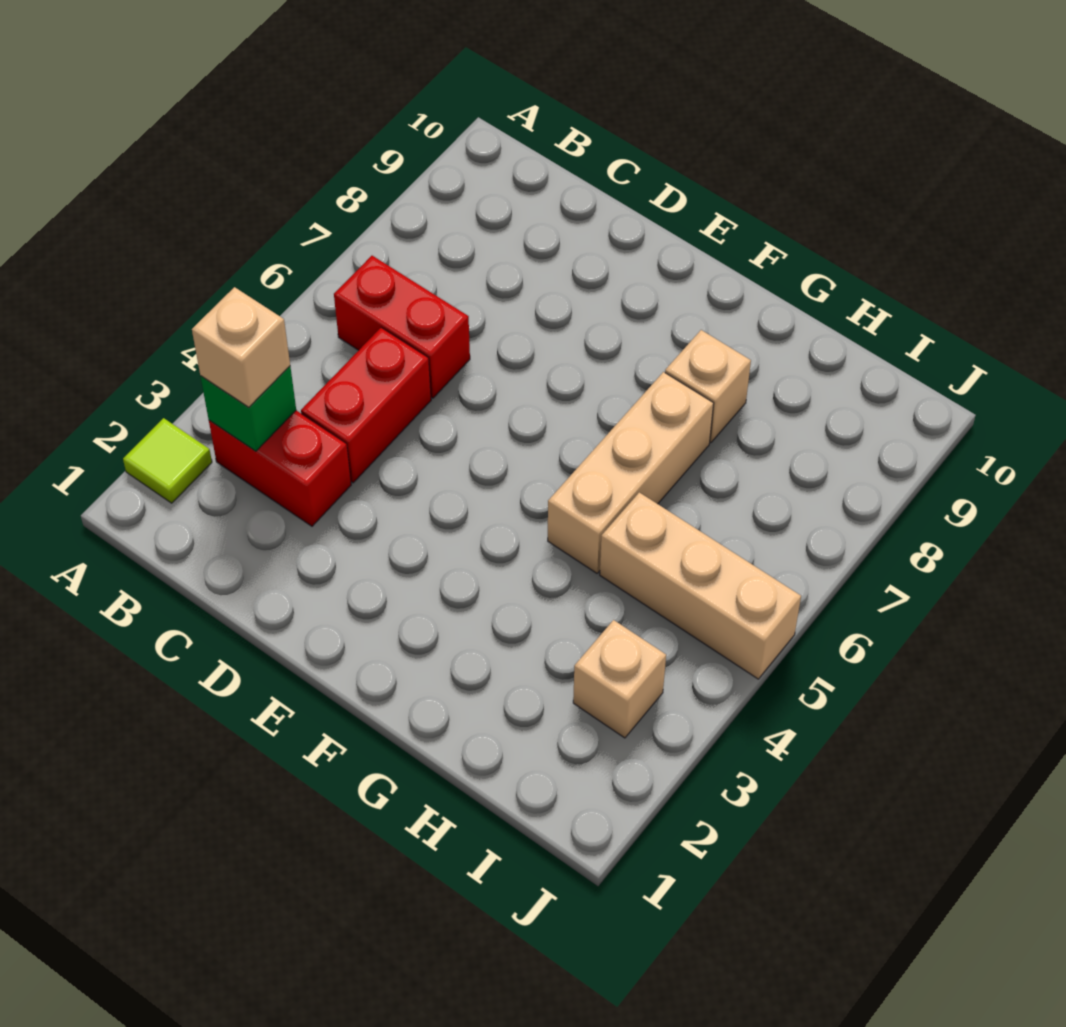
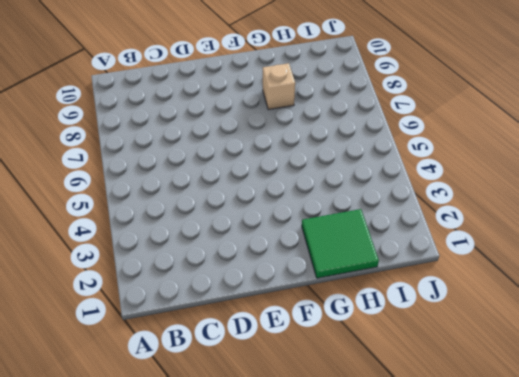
green tile G1:H2 level 1 -> none
none -> lime tile A2 level 1
none -> red brick B3:C3 level 1

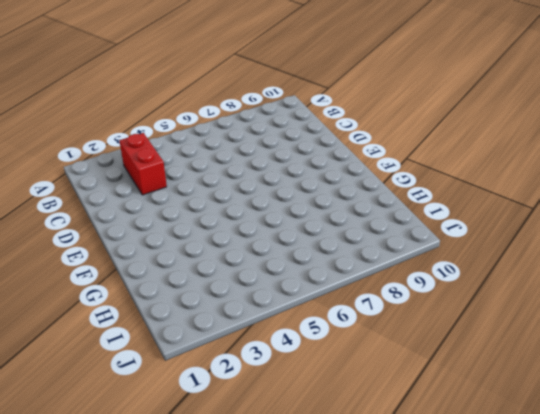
none -> lime tile A2 level 1
none -> red brick B6:C6 level 1

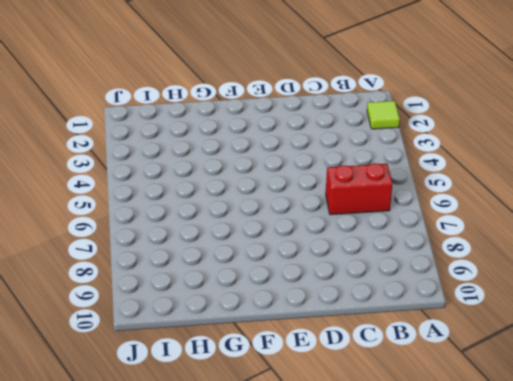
none -> red brick B3:C3 level 1
none -> red brick C4:C5 level 1

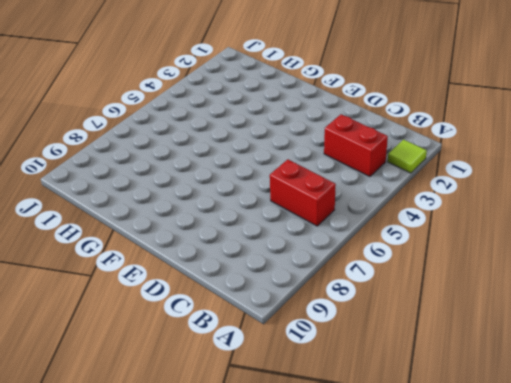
none -> red brick C4:C5 level 1
none -> tan brick G5:G7 level 1

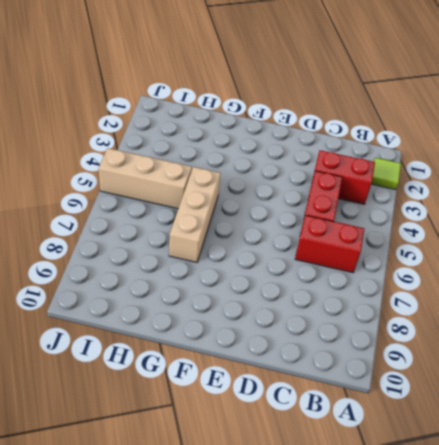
none -> tan brick G8 level 1
none -> tan brick I3 level 1

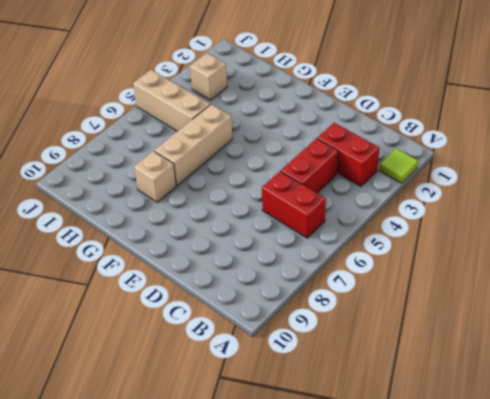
none -> green brick B3 level 2
none -> tan brick B3 level 3

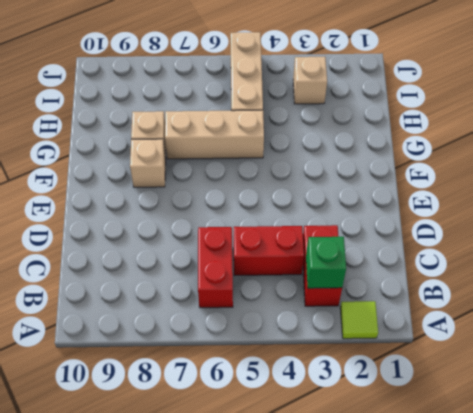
tan brick F8 level 1 -> tan brick B3 level 3

